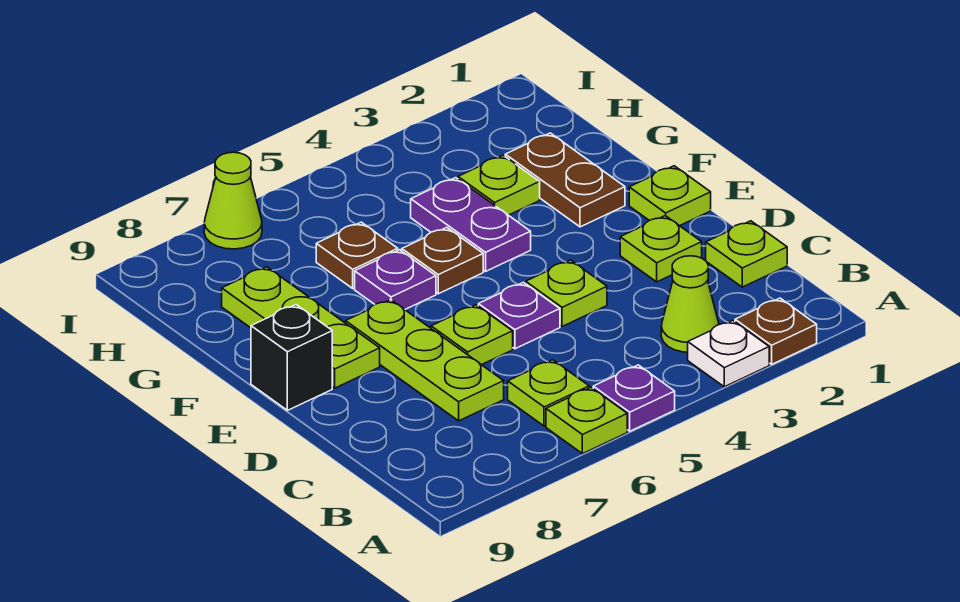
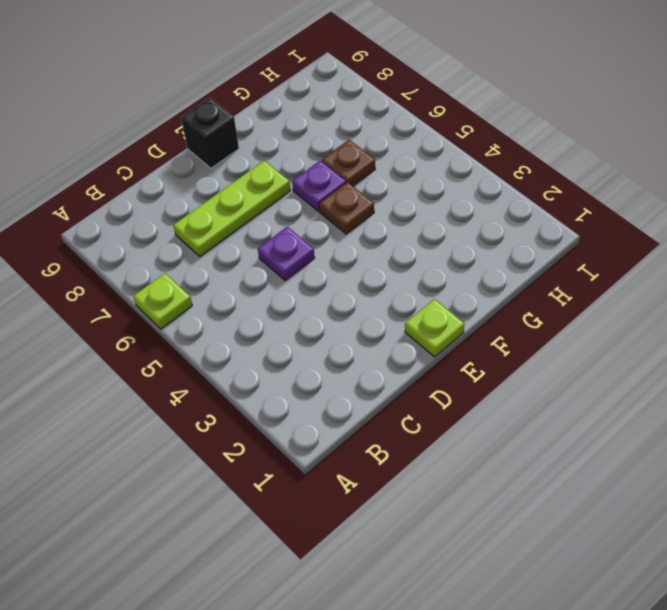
none -> brown plate A2 level 1
none -> white plate A3 level 1
none -> purple plate A5 level 1

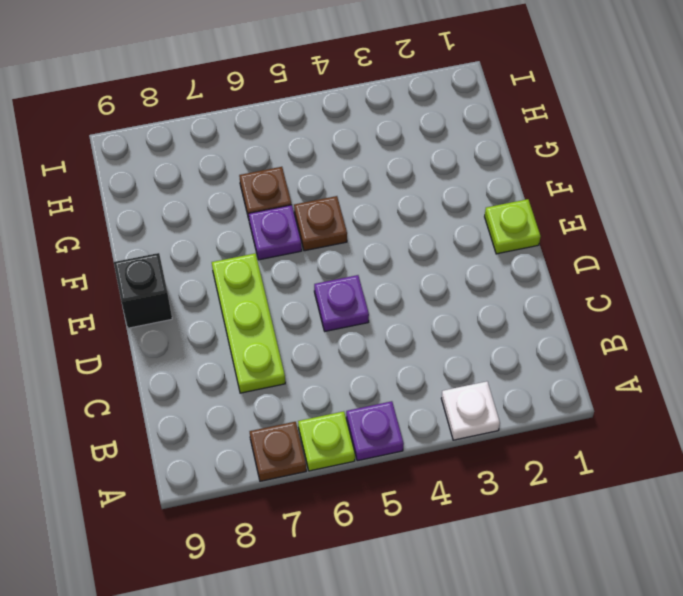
brown plate A7 level 1 -> brown plate A2 level 1
none -> lime cone B3 level 1
none -> lime plate B6 level 1
none -> lime plate C1 level 1

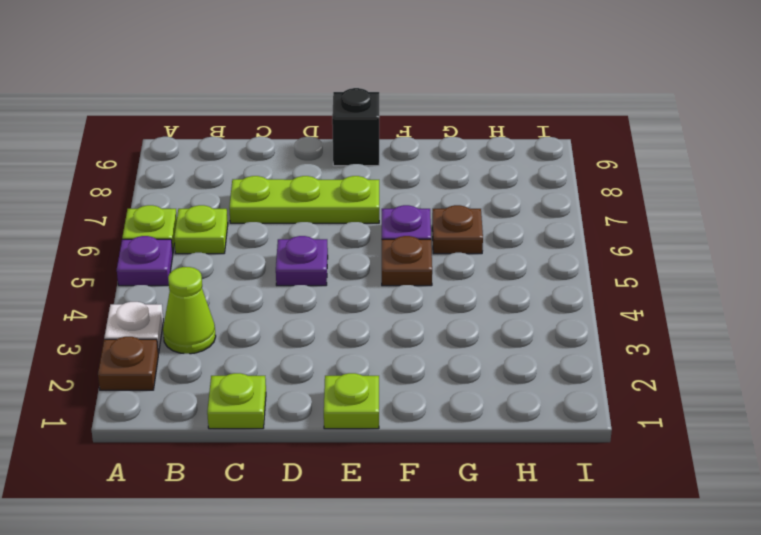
none -> lime plate D2 level 1
none -> lime plate D4 level 1
none -> lime plate D6 level 1

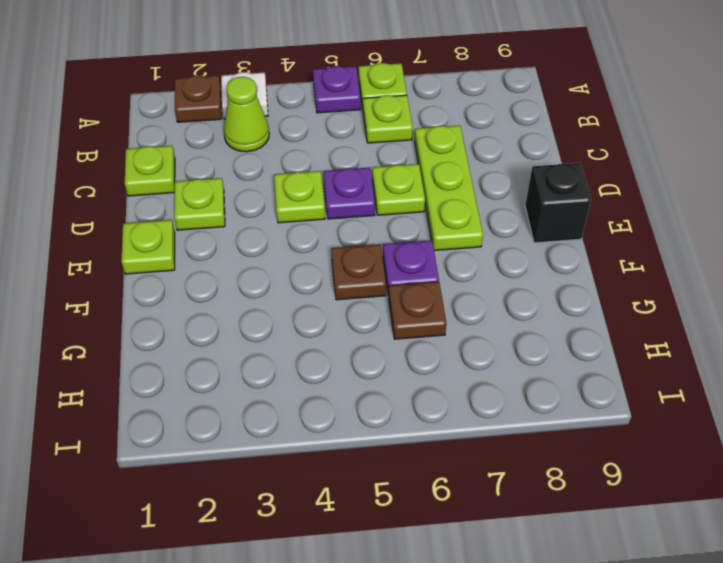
none -> lime plate E8:G8 level 1
none -> brown plate F2:G2 level 1
none -> purple plate F4:G4 level 1

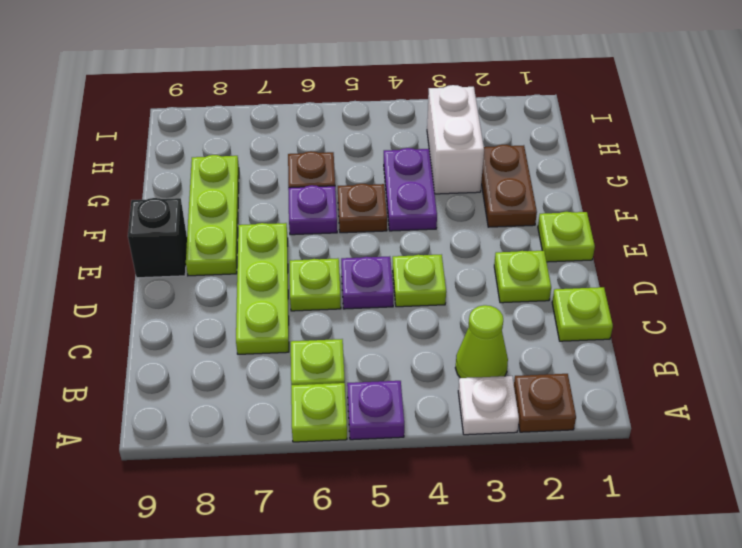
white brick G3:H3 level 1 -> lime plate G3 level 1
none -> lime cone I7 level 1

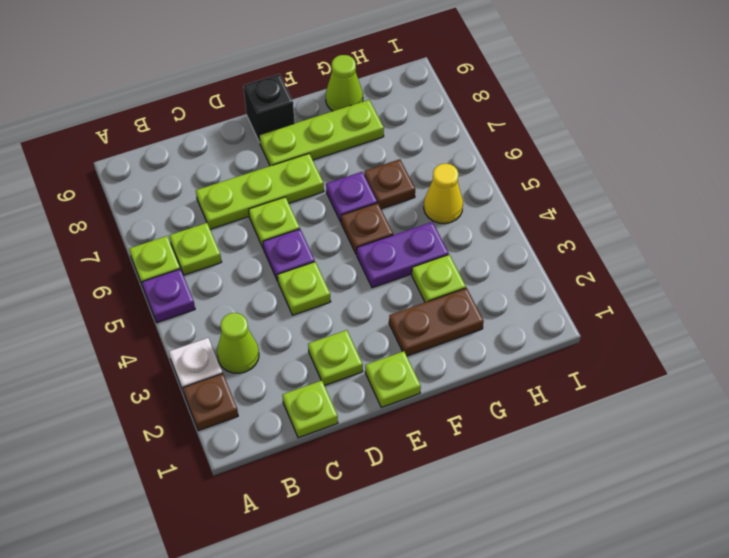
lime cone G9 level 1 -> lime cone I7 level 1
yellow cone H5 level 1 -> none

